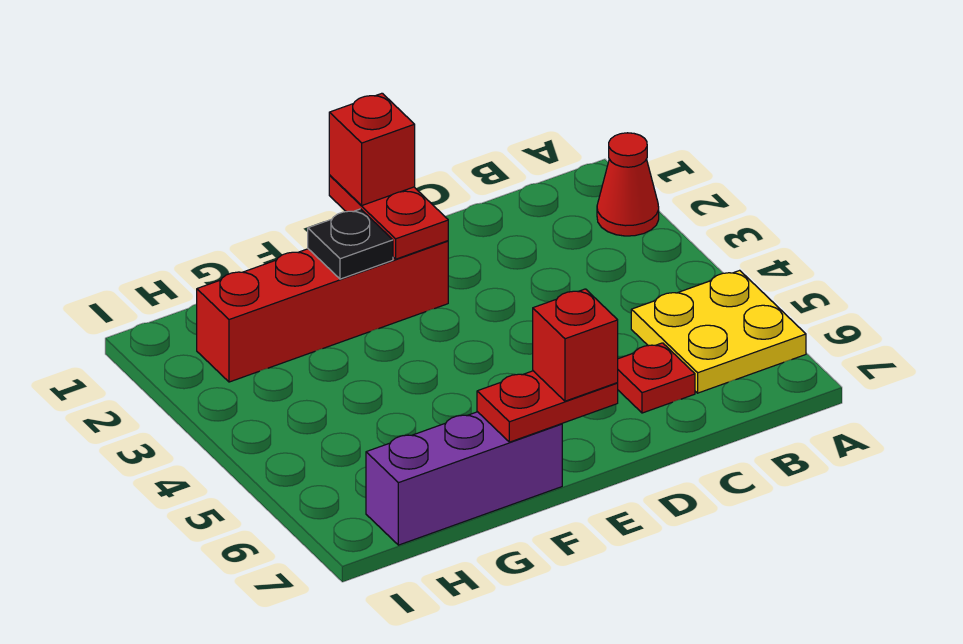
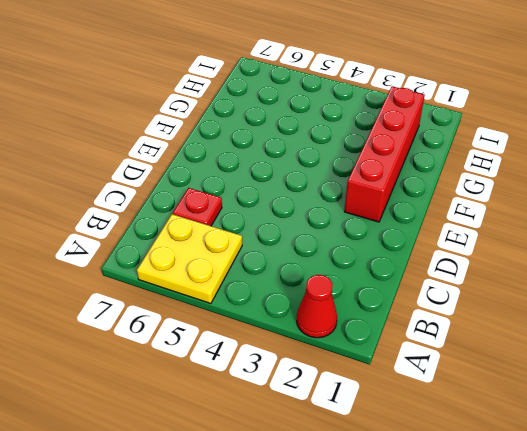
none -> purple brick F7:H7 level 1
none -> red plate E1:E2 level 2

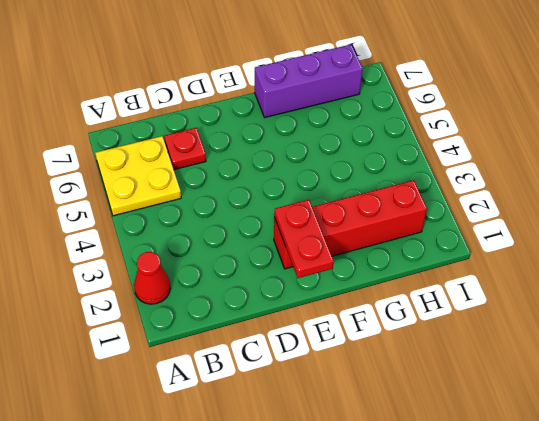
none -> red plate E7:F7 level 2
none -> black plate F2 level 2

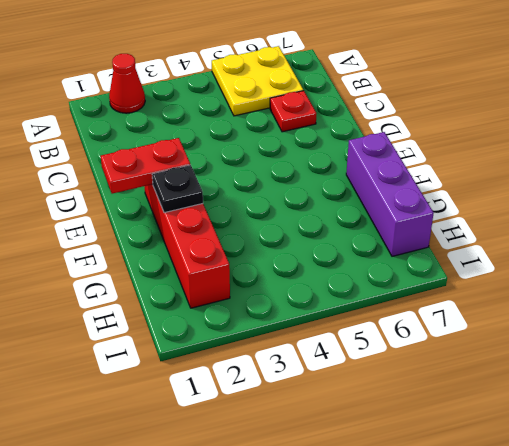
none -> red plate E7:F7 level 2
none -> red brick E1 level 3

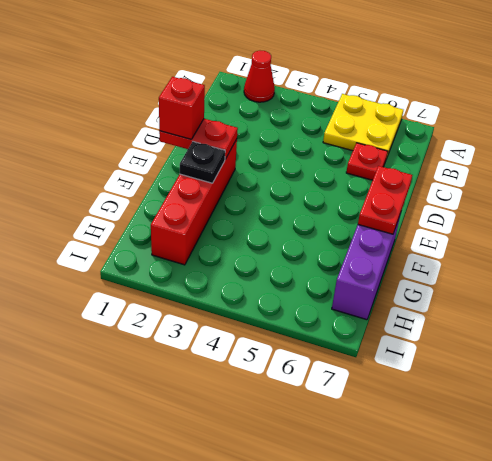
none -> red brick E7 level 3

